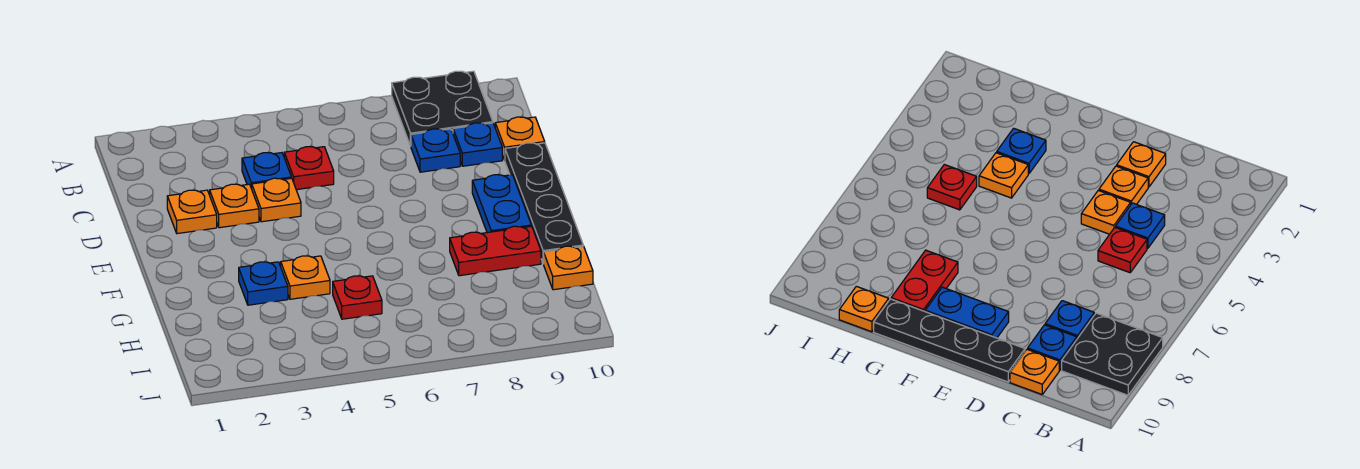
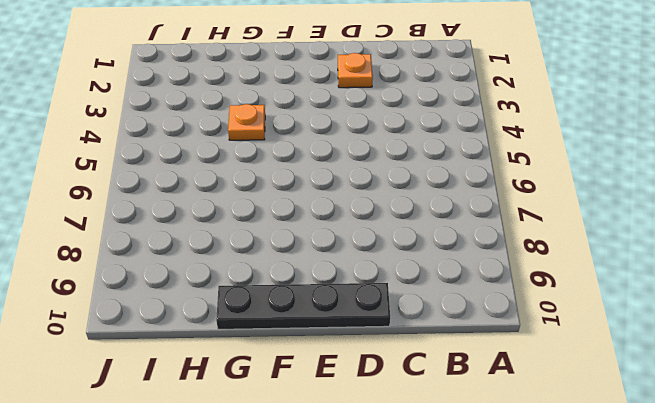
none -> black plate A8:B9 level 1
none -> blue plate C4 level 1
none -> red plate C5 level 1

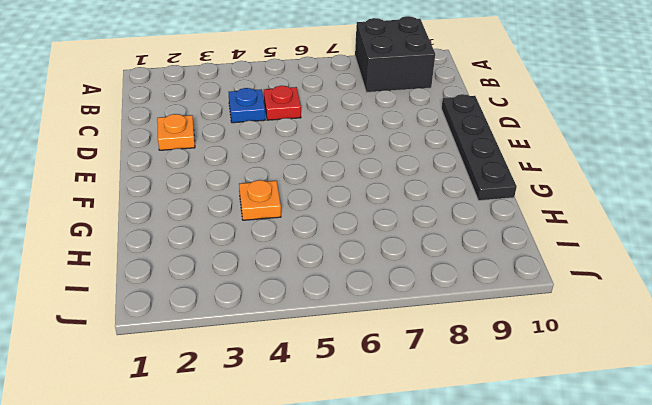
black brick A8:B9 level 1 -> black plate A8:B9 level 1
none -> blue plate C8 level 1
none -> blue plate C9 level 1
none -> orange plate C10 level 1

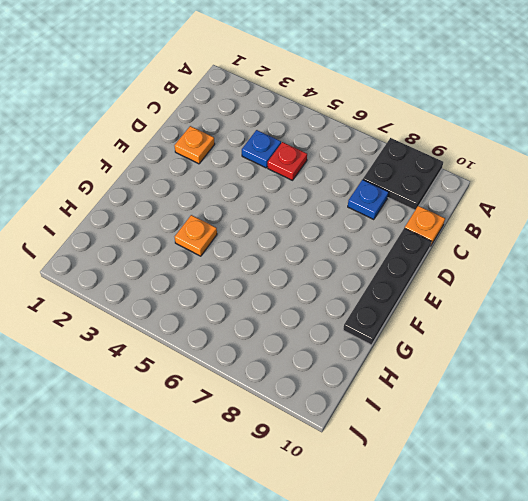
none -> blue plate C9 level 1
none -> orange plate D3 level 1
none -> orange plate D4 level 1

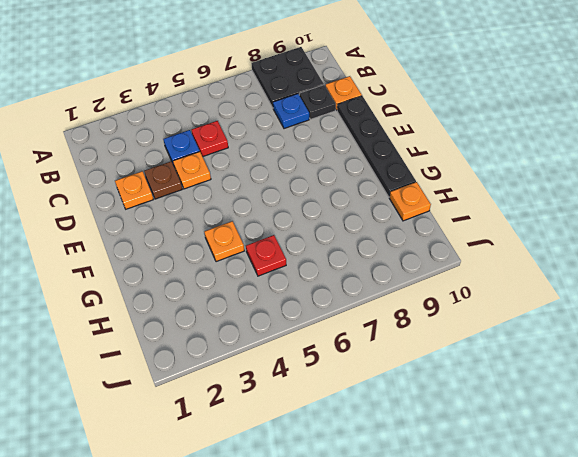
black plate C9 level 1 -> blue plate C9 level 1
brown plate D3 level 1 -> orange plate D3 level 1
none -> blue plate E9:F9 level 1
none -> blue plate G3 level 1
none -> red plate G8:G9 level 1

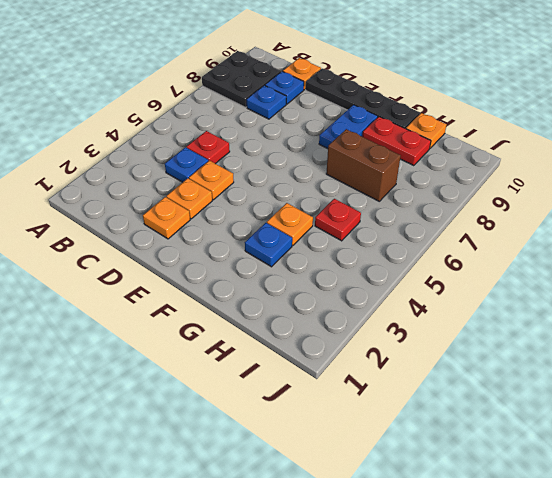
blue plate F8:F9 level 1 -> blue plate E9:F9 level 1
brown brick G7:H7 level 1 -> none
red plate G9:H9 level 1 -> red plate G8:G9 level 1

